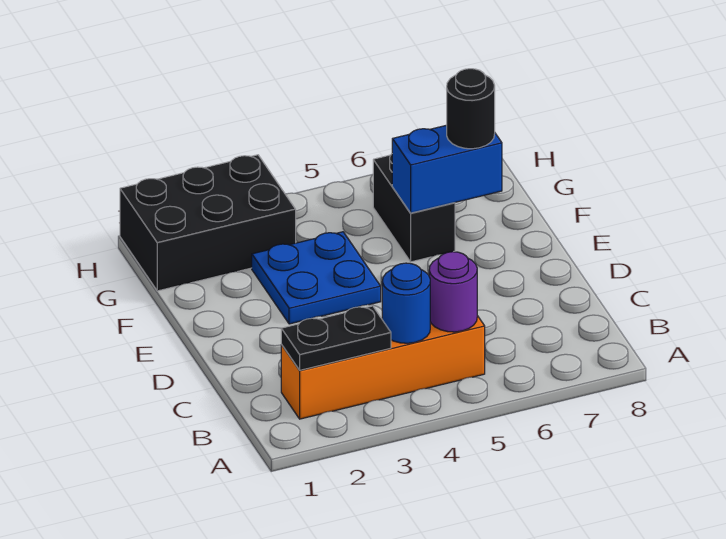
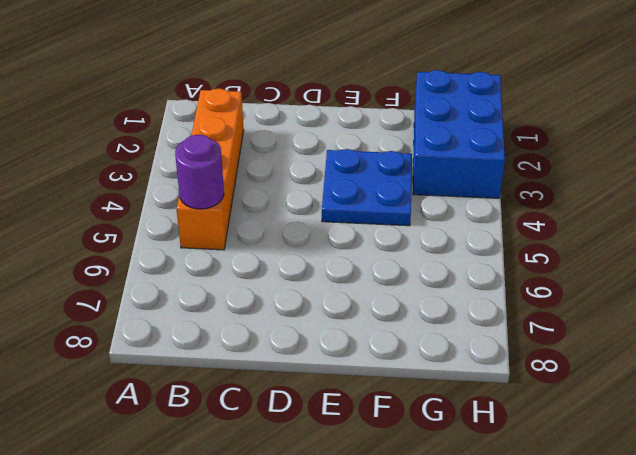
blue brick G1:H3 level 1 -> black brick G1:H3 level 1
none -> black brick F6:G6 level 1
none -> black plate B2:B3 level 2

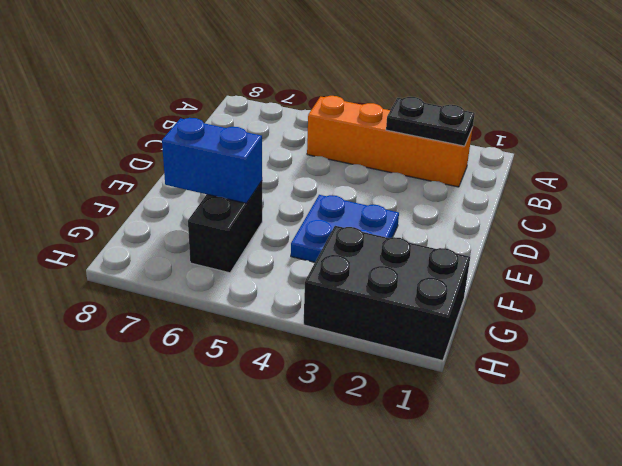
none -> blue round brick B4 level 2
none -> purple round brick B5 level 2

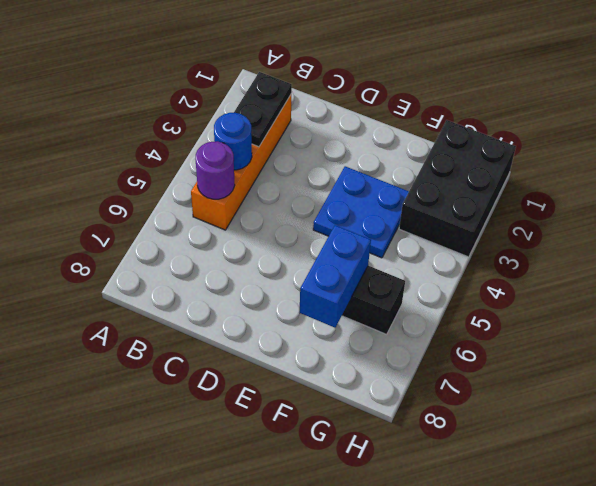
none -> black round brick F7 level 3

